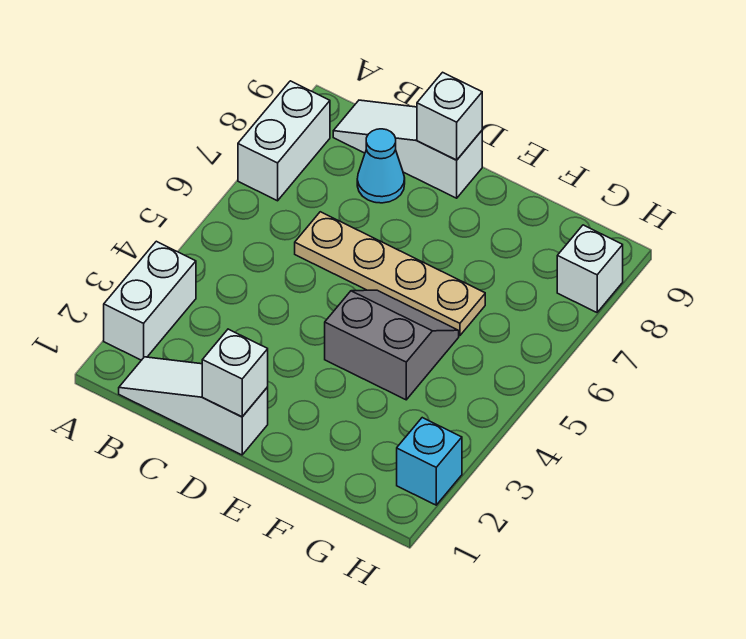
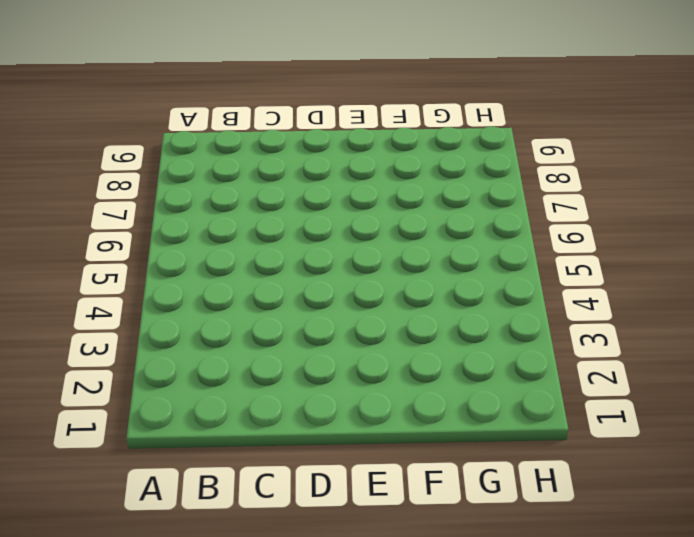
none -> white brick A2:A3 level 1
none -> white brick A7:A8 level 1

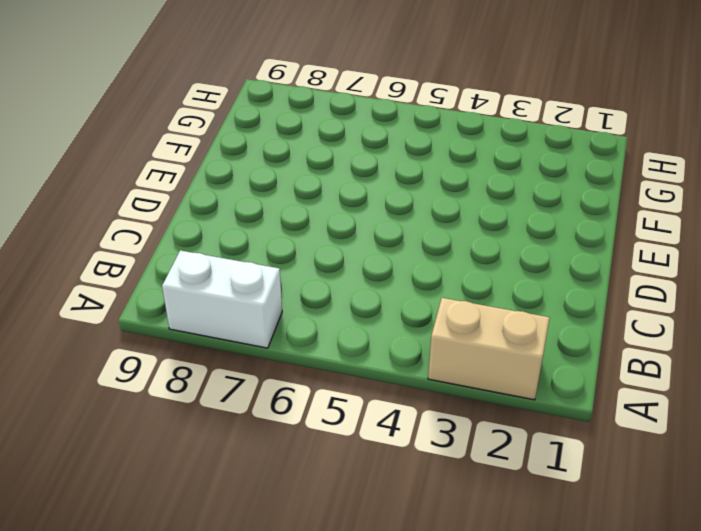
tan brick A2:A3 level 1 -> white brick A2:A3 level 1
none -> white slope B1:D1 level 1 top D
none -> white slope B9:D9 level 1 top D

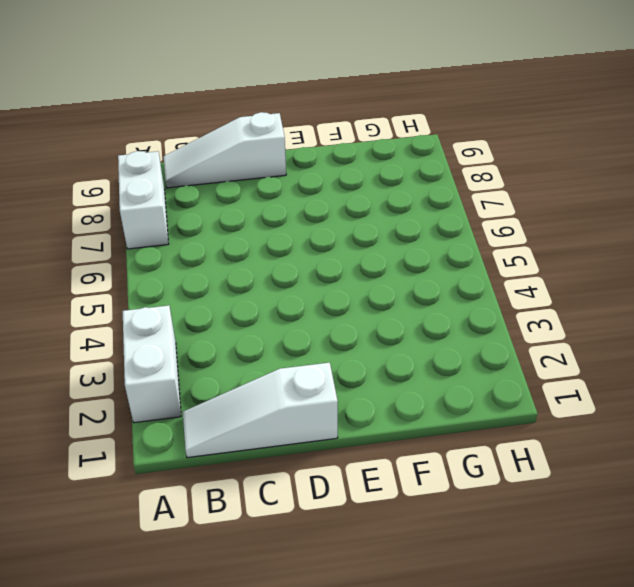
none -> tan plate C6:F6 level 1
none -> cyan cone C8 level 1

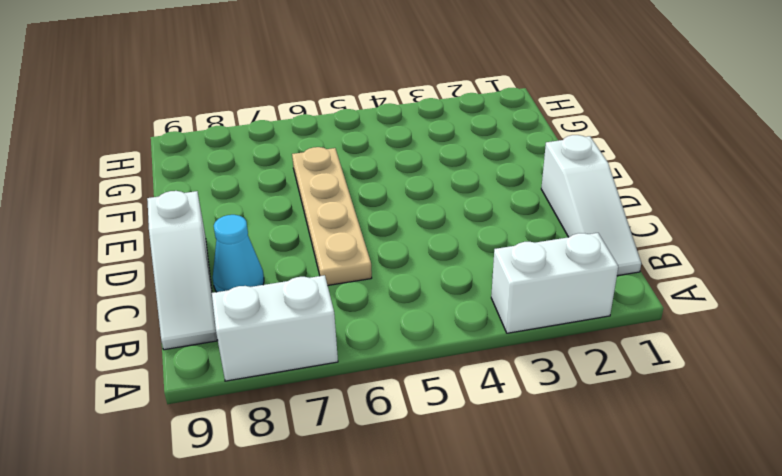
none -> grey slope E4:F5 level 1 top 4
none -> cyan brick H2 level 1

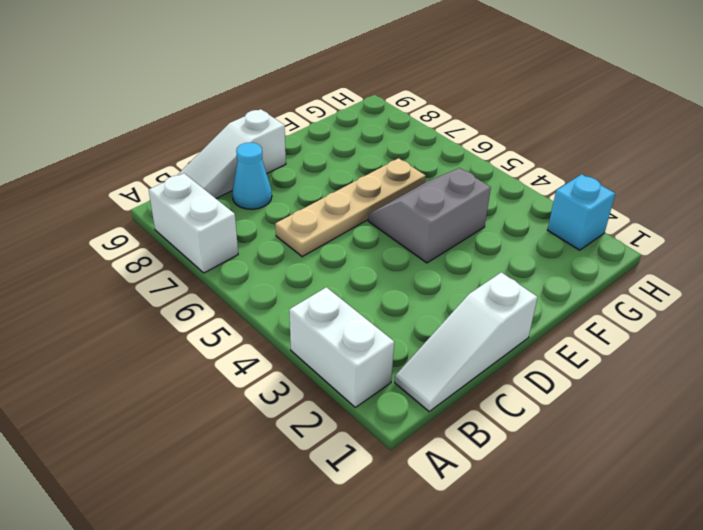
none -> white brick H8 level 1
none -> white brick D1 level 2

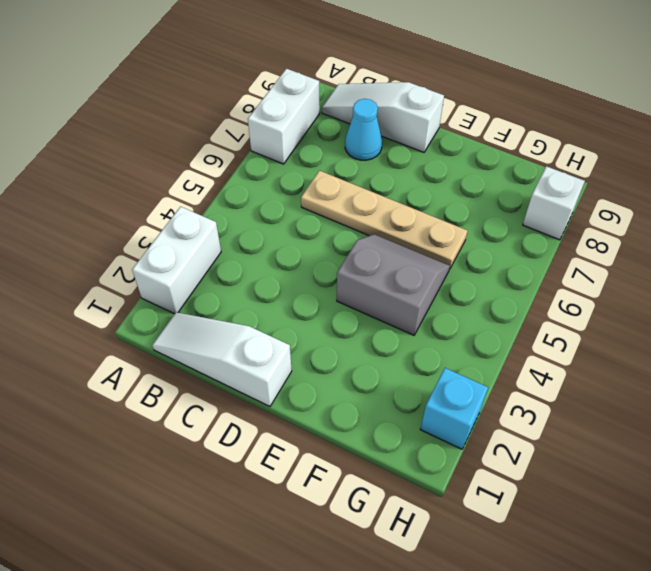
none -> white brick D1 level 2
none -> white brick D9 level 2

